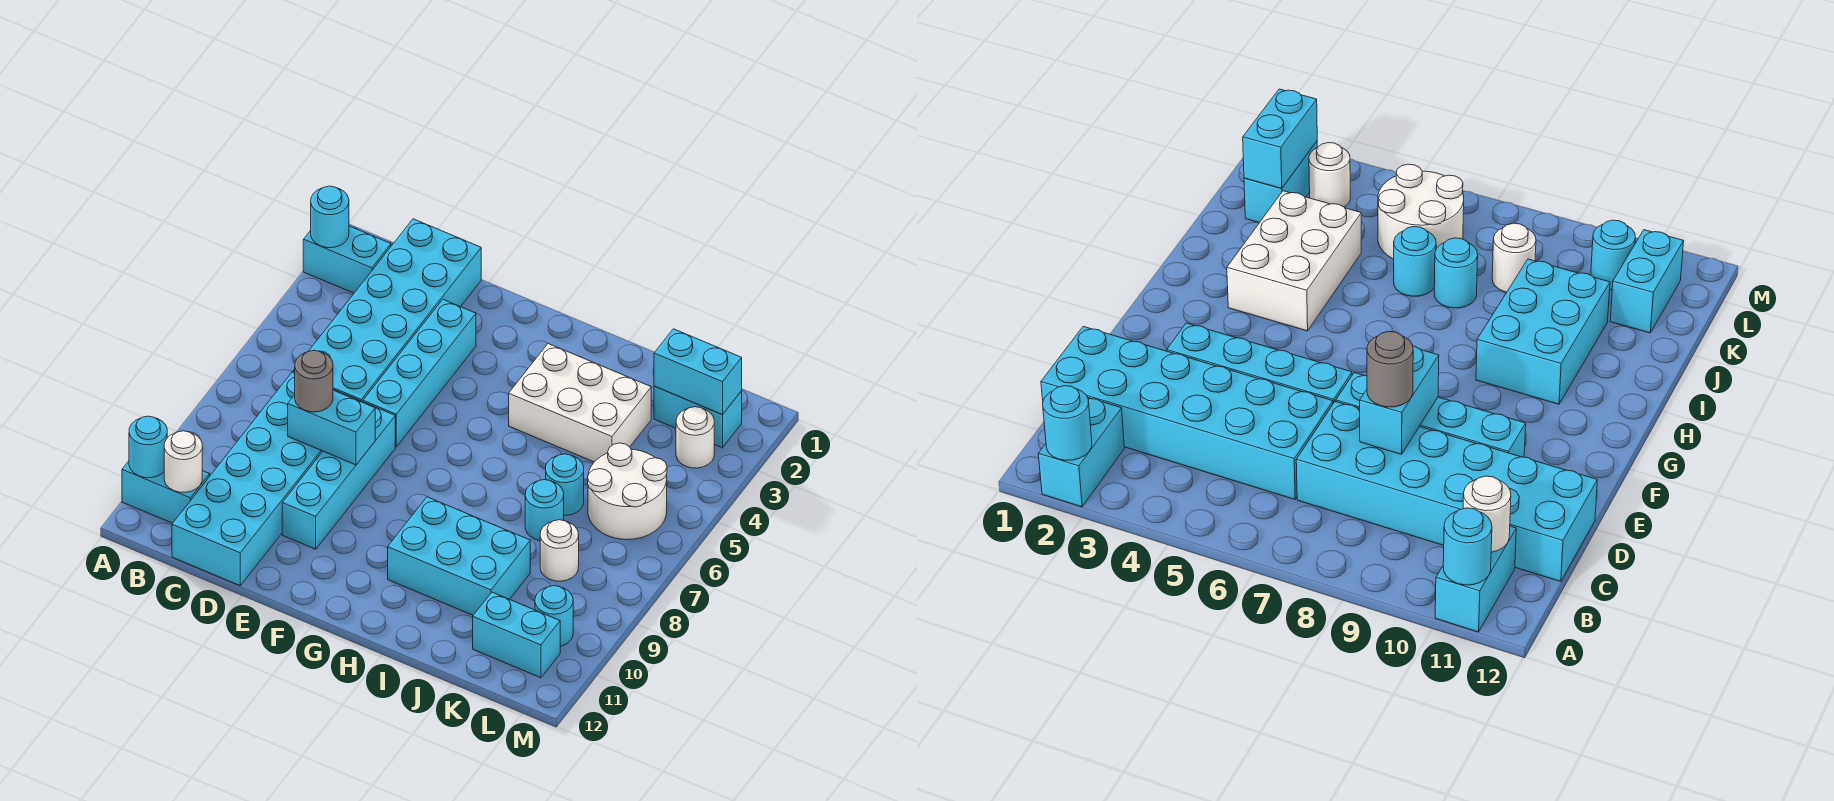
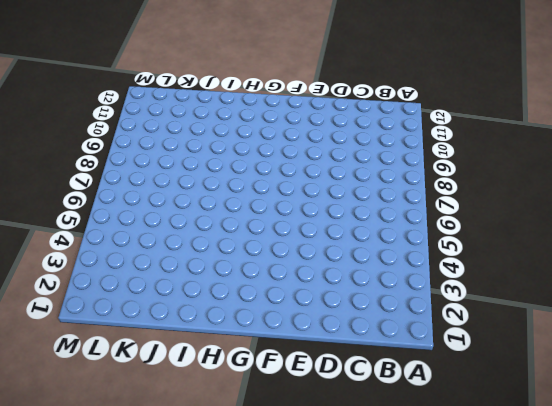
none -> cyan brick A2:B2 level 1
none -> cyan brick A11:B11 level 1
none -> cyan brick C1:D6 level 1

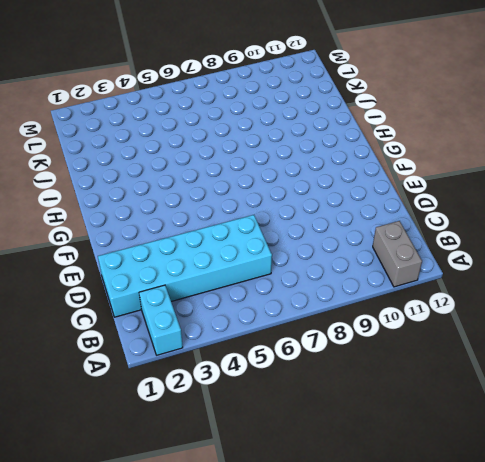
grey brick A11:B11 level 1 -> cyan brick A11:B11 level 1
none -> cyan brick C7:D12 level 1
none -> cyan brick E3:E6 level 1
none -> cyan brick E7:E10 level 1

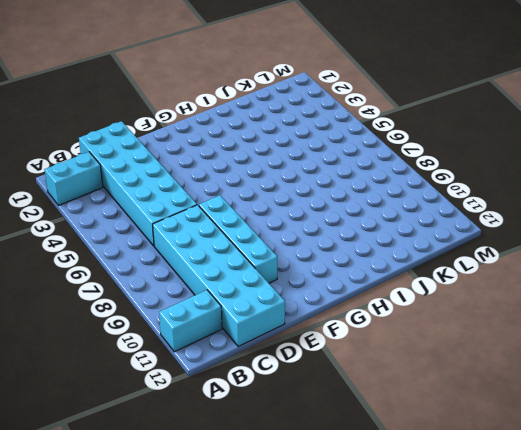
none -> cyan brick E3:E6 level 1
none -> white brick H3:J4 level 1
none -> cyan brick H9:J10 level 1

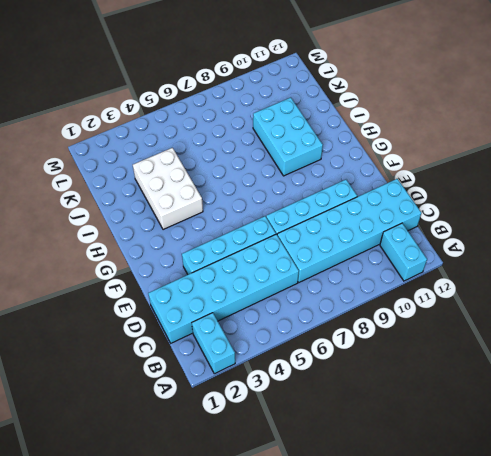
none -> cyan round brick J6 level 1
none -> cyan round brick J7 level 1
none -> cyan brick K2:L2 level 1

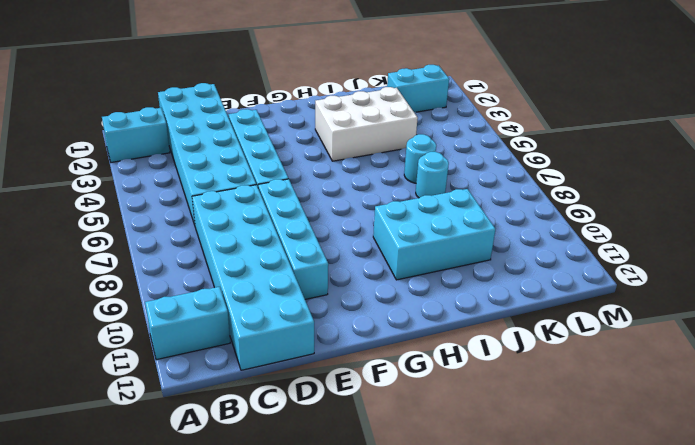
none -> white round brick K5:L6 level 1
none -> white round brick K8 level 1
none -> cyan brick K11:L11 level 1

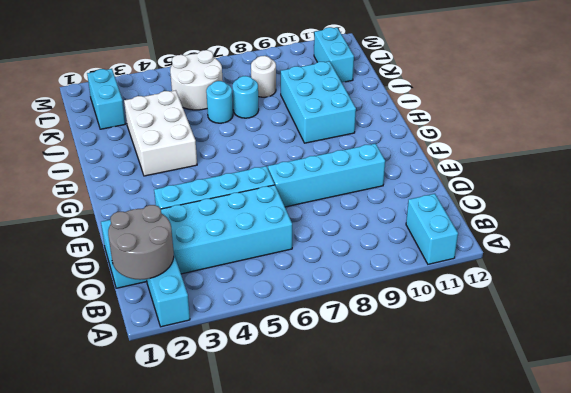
grey round brick B1:C2 level 2 -> none
none -> cyan brick C7:D12 level 1
none -> white round brick L3 level 1
none -> cyan round brick L10 level 1

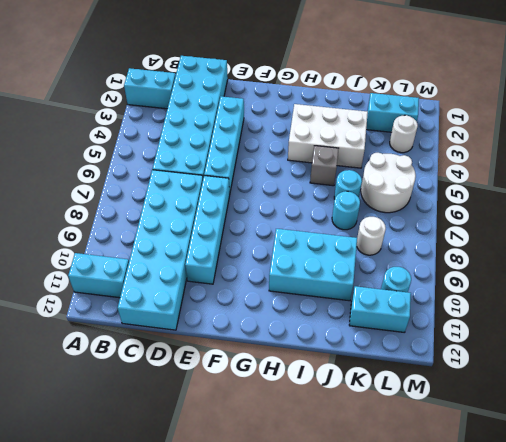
grey brick I5 level 1 -> none
none -> cyan round brick A2 level 2
none -> cyan round brick A11 level 2
none -> white round brick B11 level 2

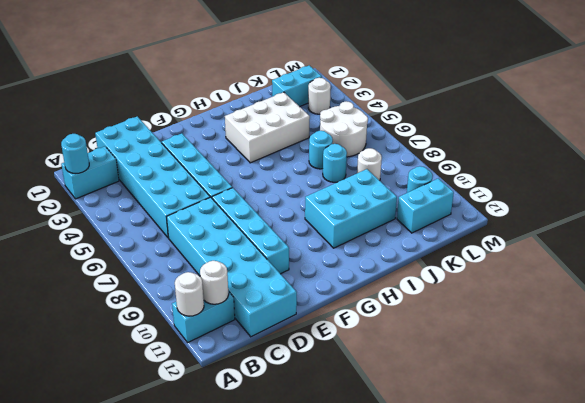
white round brick A11 level 2 -> cyan round brick A11 level 2
none -> cyan brick D8:E8 level 2
none -> cyan brick K2:L2 level 2
none -> grey round brick D8 level 3

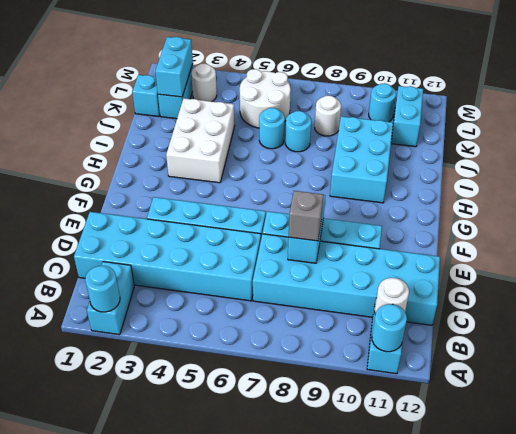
grey brick D8 level 3 -> grey round brick D8 level 3
cyan brick K1 level 1 -> none

